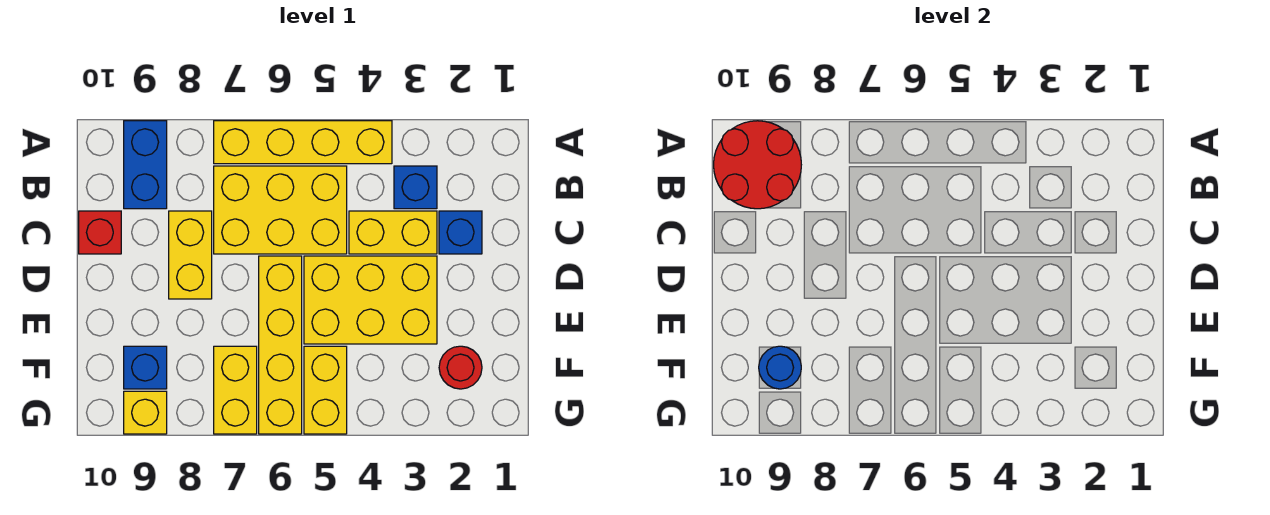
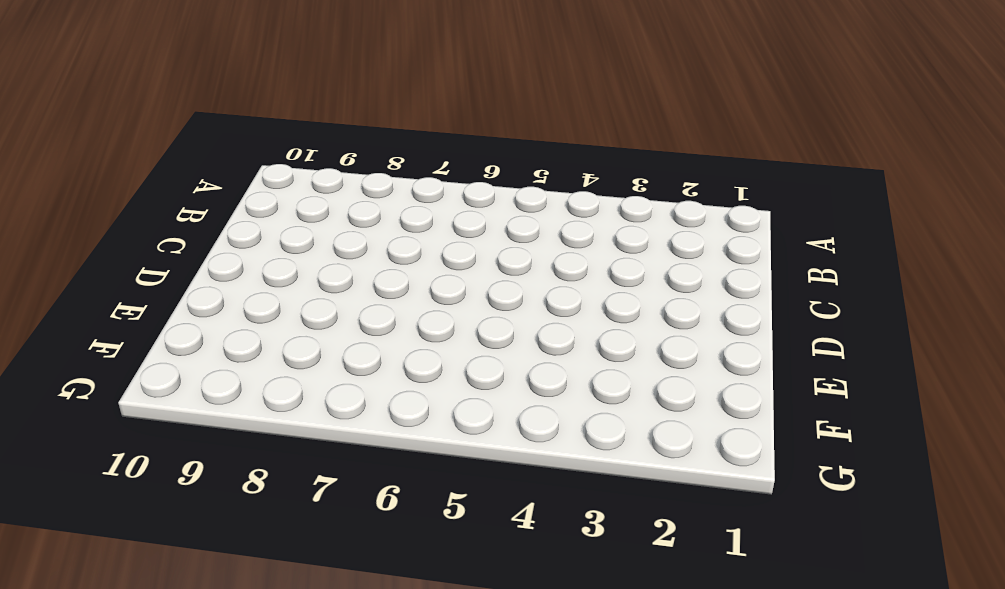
none -> yellow brick A4:A7 level 1
none -> blue brick A9:B9 level 1
none -> blue brick B3 level 1

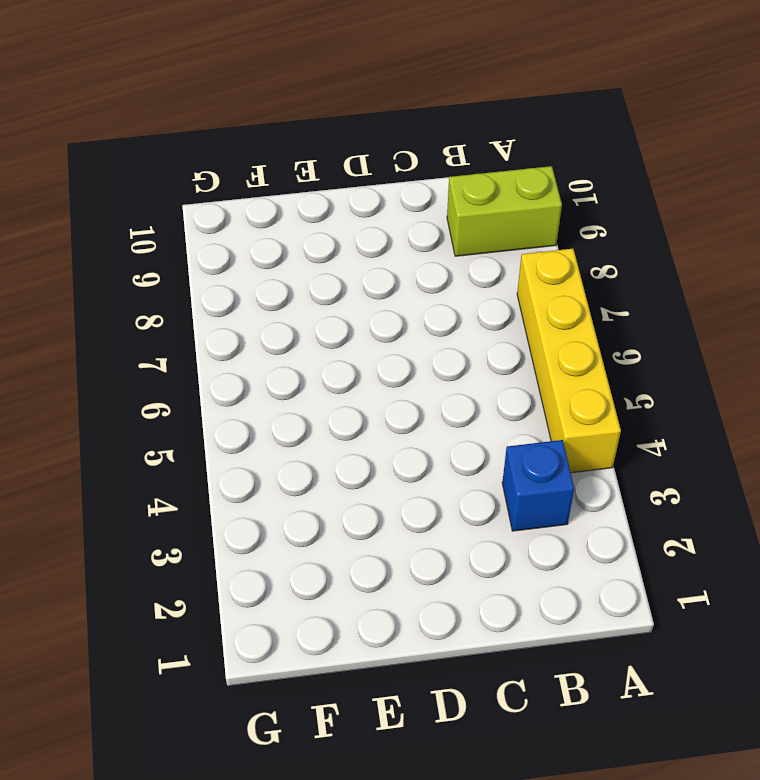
lime brick A9:B9 level 1 -> blue brick A9:B9 level 1
none -> yellow brick B5:C7 level 1
none -> blue brick C2 level 1
none -> yellow brick C3:C4 level 1

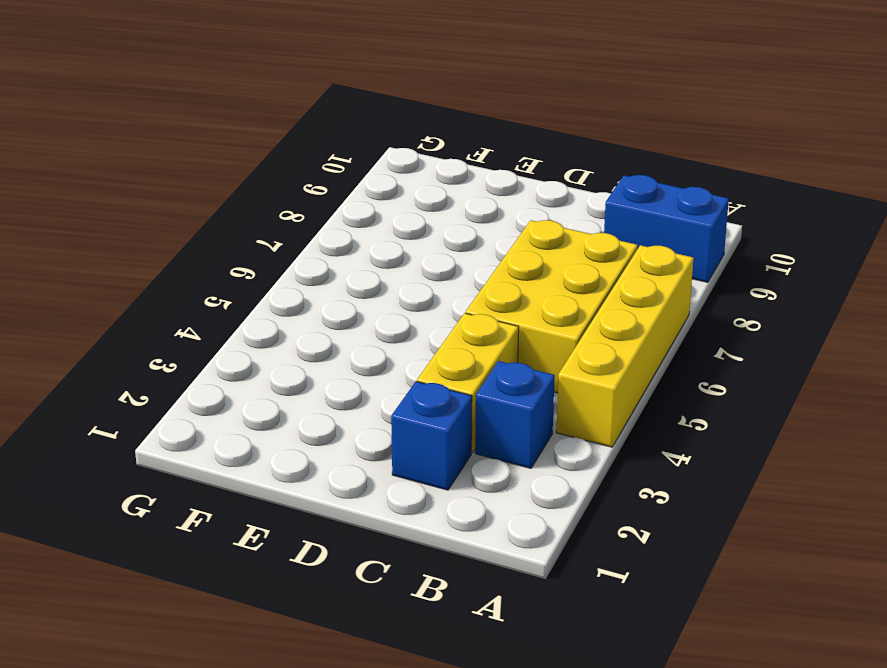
none -> yellow brick C8:D8 level 1
none -> red brick C10 level 1
none -> yellow brick D3:E5 level 1

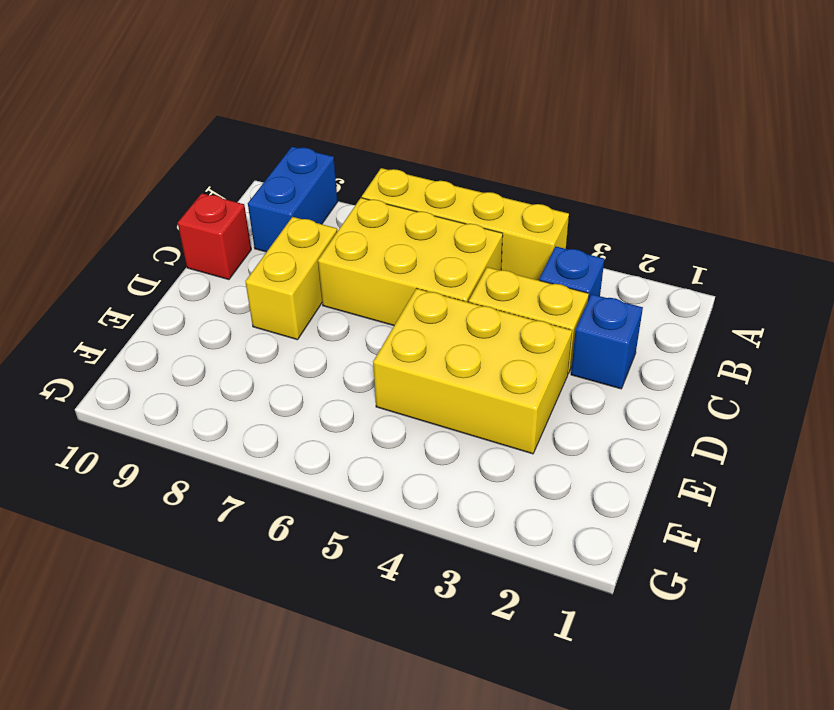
none -> yellow brick D6:G6 level 1
none -> red round brick F2 level 1
none -> yellow brick F5:G5 level 1

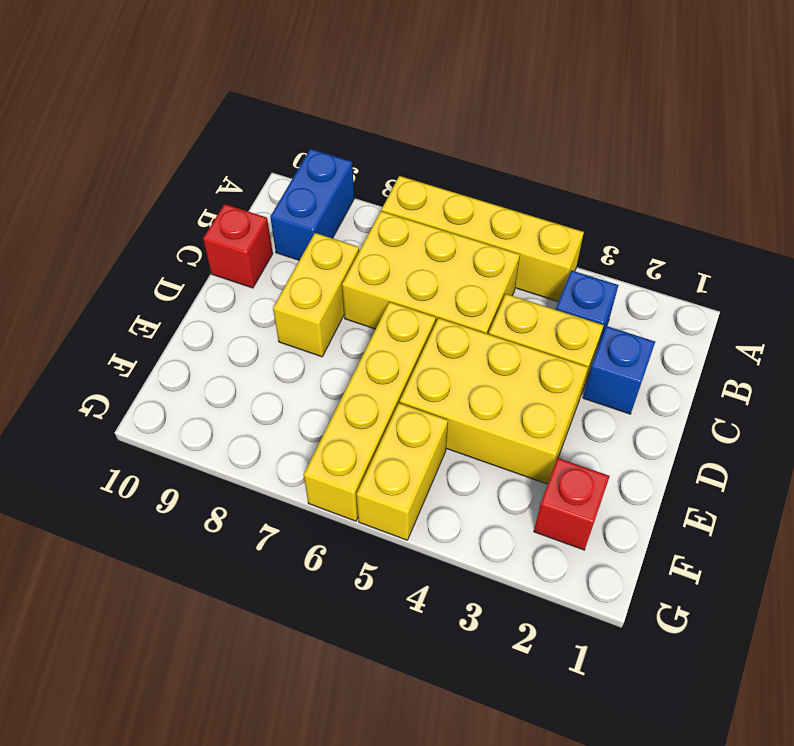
red brick F2 level 1 -> red round brick F2 level 1
none -> yellow brick F7:G7 level 1
none -> blue brick F9 level 1
none -> yellow brick G9 level 1

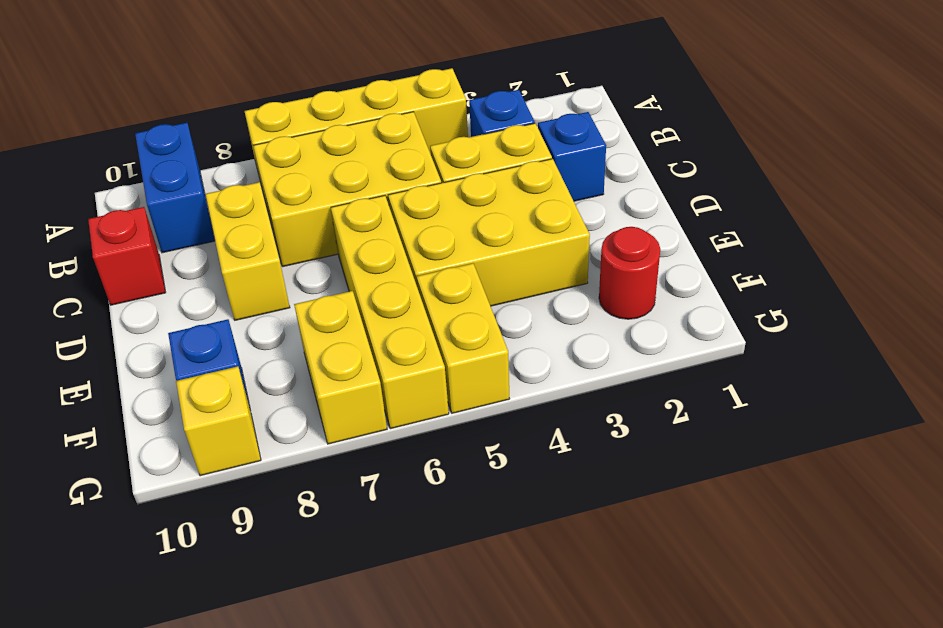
none -> red round brick A9:B10 level 2
none -> blue round brick F9 level 2

